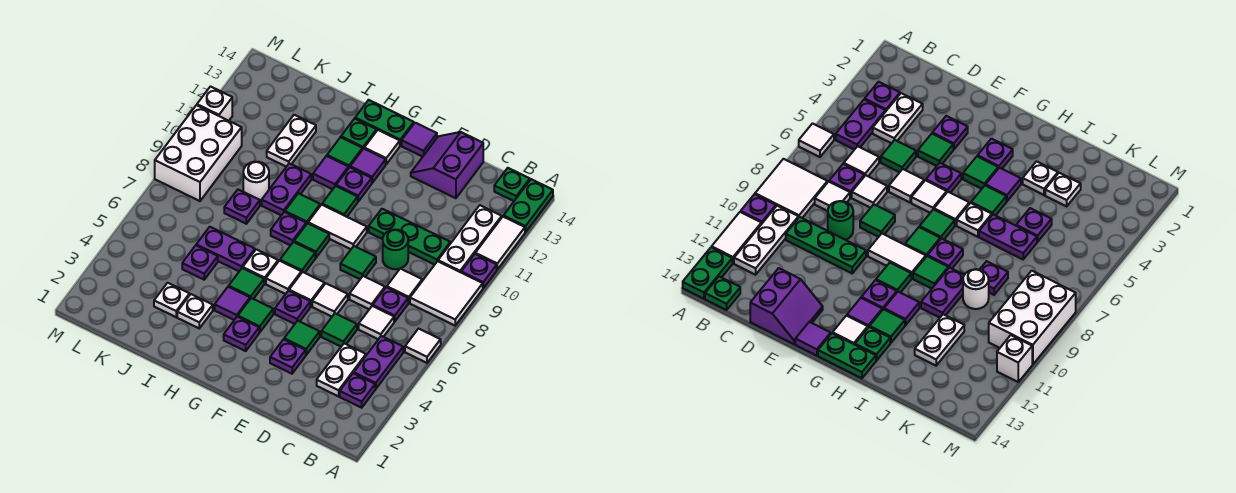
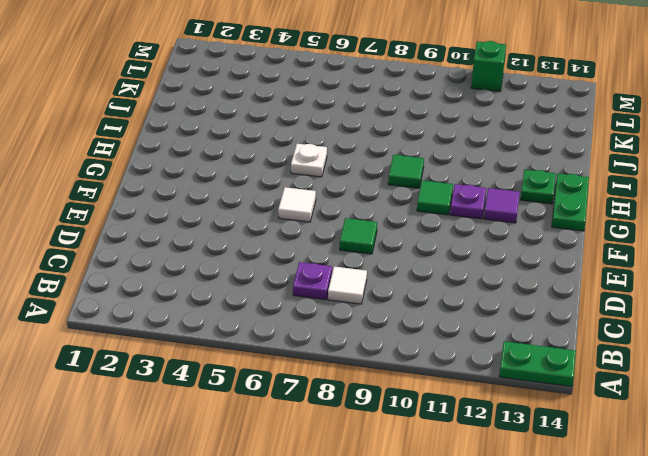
green brick M11 level 1 -> white brick M11 level 1
none -> white tile A6 level 1
none -> white tile A8:B9 level 1
none -> purple plate A10 level 1
none -> white tile A11:A12 level 1

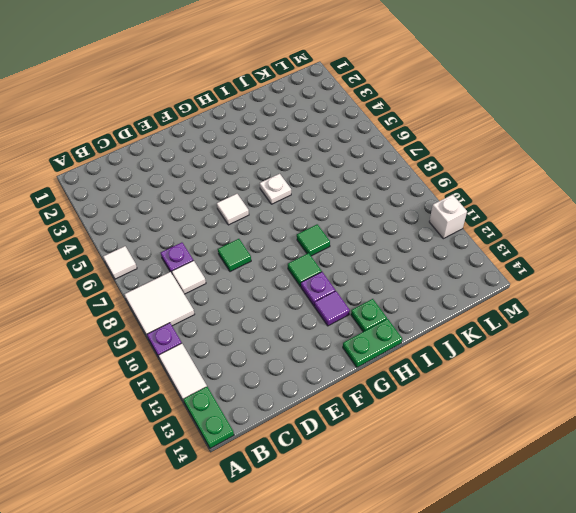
none -> purple plate B3 level 1
none -> purple plate B4:B5 level 1
none -> white plate B10:B12 level 1
none -> green plate B14 level 1

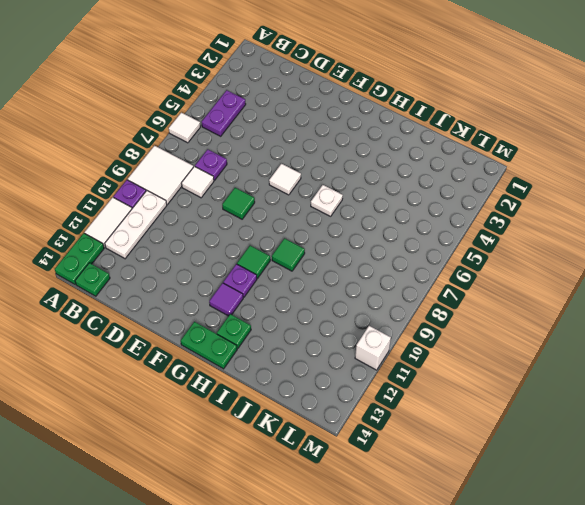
none -> purple plate B3 level 1
none -> white plate C3:C4 level 1
none -> white tile C6 level 1
none -> green plate C10:E10 level 1

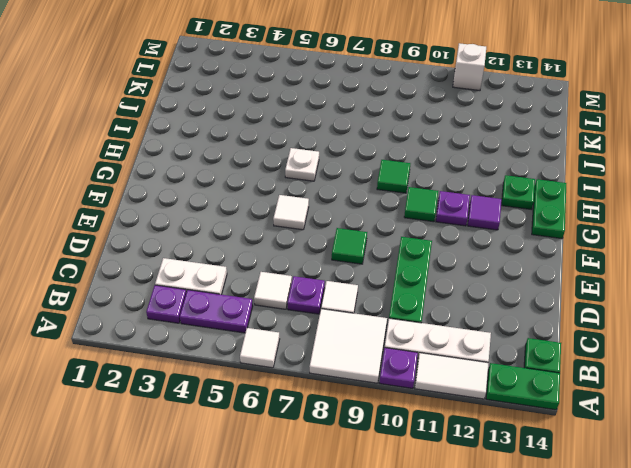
none -> green tile D5 level 1
none -> white tile D7 level 1
none -> green round brick D9 level 1
none -> purple slope D13:E14 level 1 top D

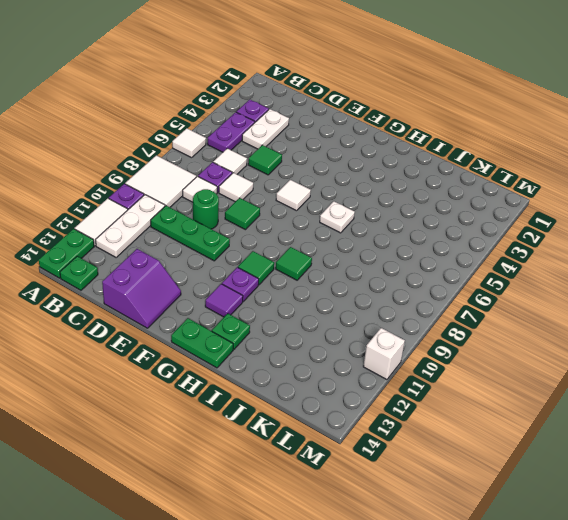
none -> purple plate E3 level 1
none -> green tile E4 level 1
none -> white tile E6 level 1
none -> purple plate F5 level 1

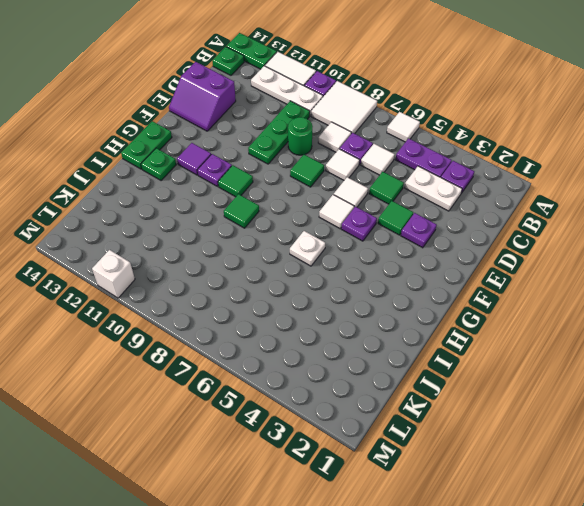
none -> white tile F9:G9 level 1
none -> purple tile F14 level 1
none -> purple plate G3 level 1
none -> green tile G4 level 1

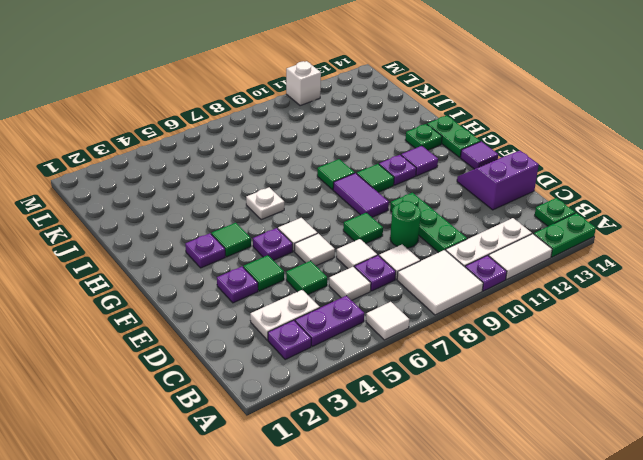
purple tile F9:G9 level 1 -> white tile F9:G9 level 1
none -> white tile G6 level 1
none -> green tile G7 level 1
none -> green tile G8 level 1
none -> white tile G13 level 1

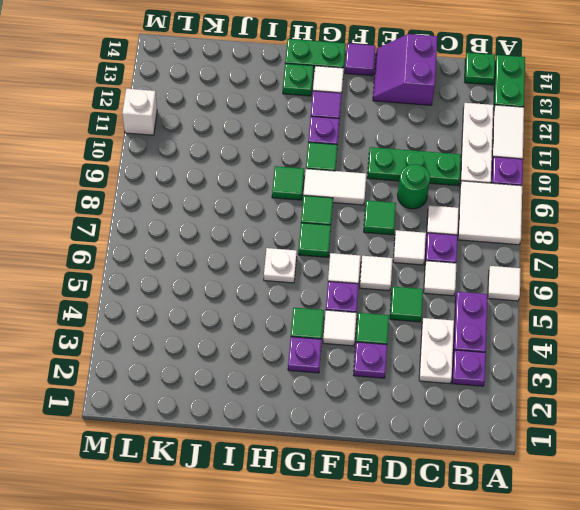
white tile F4 level 1 -> white tile G6 level 1
none -> purple tile H4 level 1
none -> green tile H5 level 1
none -> purple plate H8 level 1
none -> purple tile H11 level 1

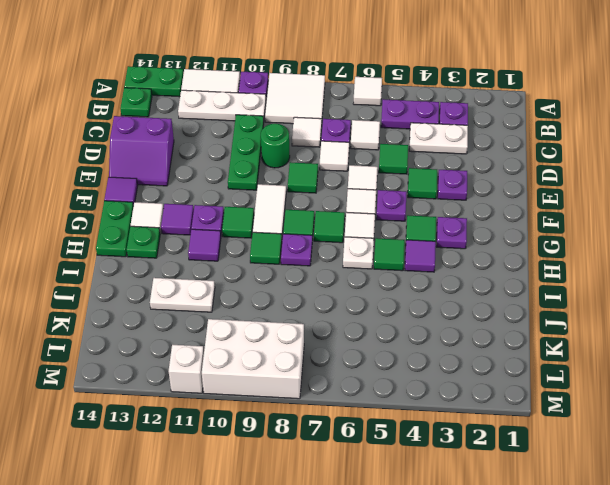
none -> green tile H12 level 1
none -> white plate I3 level 1
none -> purple plate I6:J6 level 1
none -> purple plate I9:I10 level 1

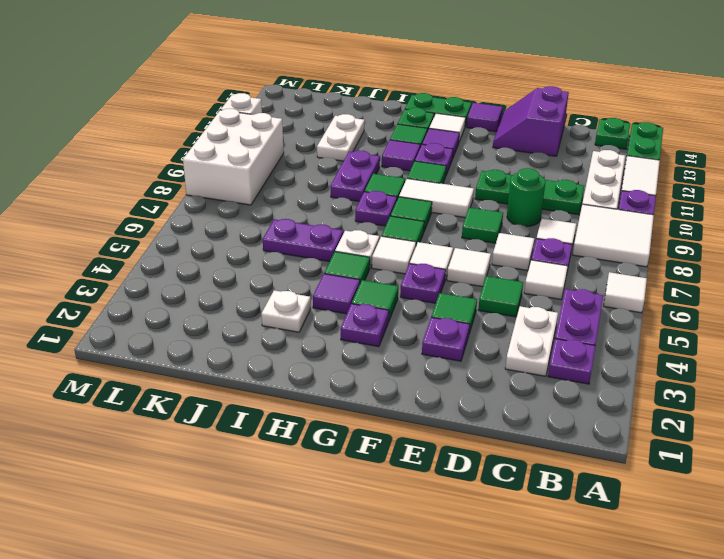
none -> white plate J3 level 1
none -> purple plate J5 level 1
none -> purple plate J8 level 1
none -> white round brick J9 level 1

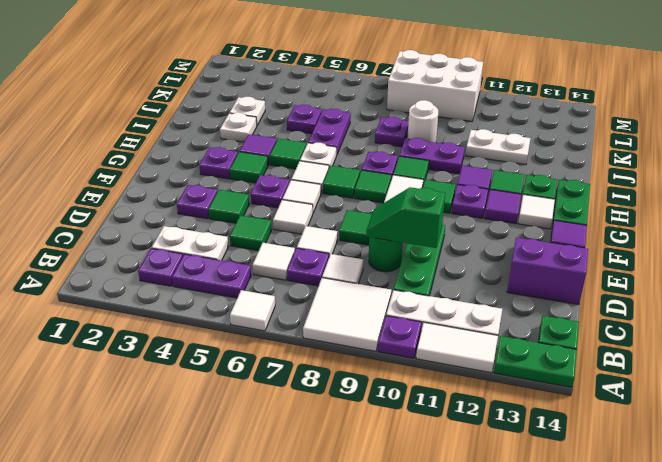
green slope D9:D10 level 2 top 10 -> none
none -> white brick M11 level 1

